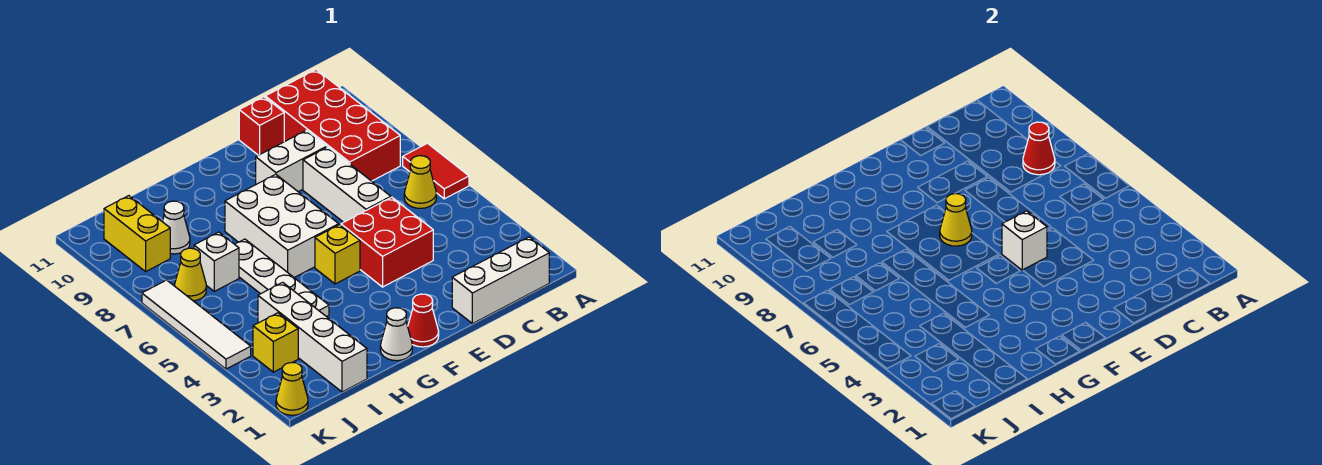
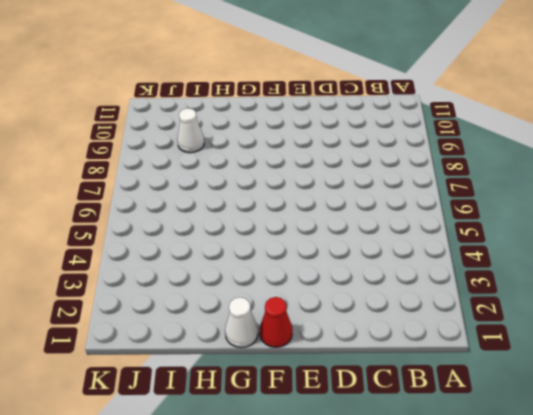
none -> red tile A6:A7 level 1
none -> white brick B1:D1 level 1
none -> yellow cone B6 level 1

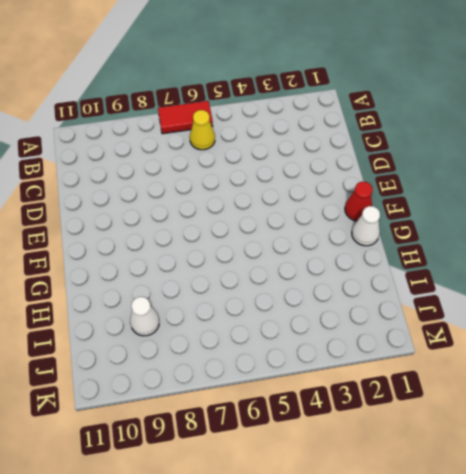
none -> white brick B1:D1 level 1
none -> red brick B8:C11 level 1
none -> red brick D4:E5 level 1

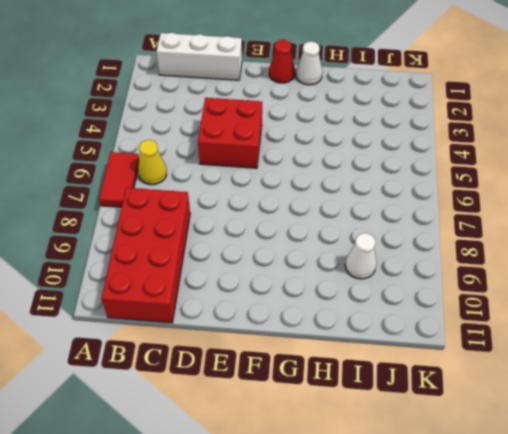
none -> white brick D6:D8 level 1
none -> white brick D9:E9 level 1
none -> red brick D11 level 1

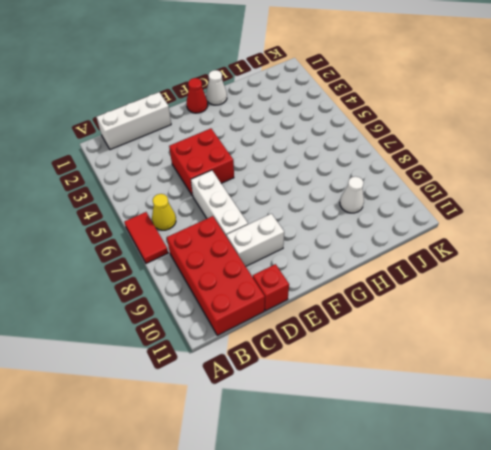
none -> yellow brick F5 level 1
none -> white brick F6:G8 level 1
none -> white plate H4:H7 level 1

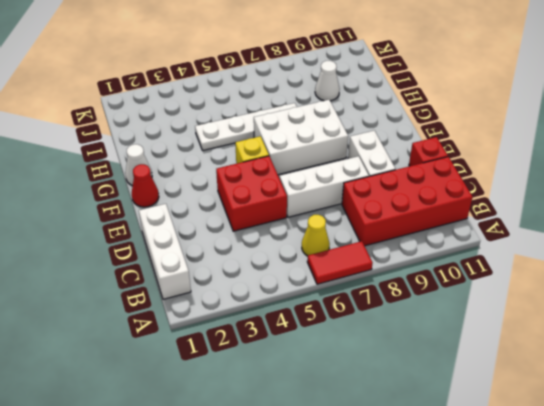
none -> white brick I1:I4 level 1
none -> white brick I7 level 1
none -> yellow brick J3 level 1

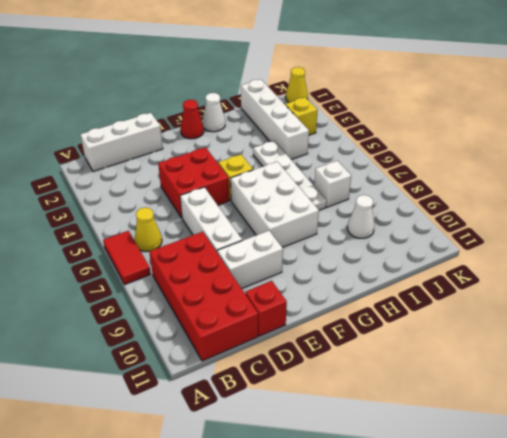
none -> yellow cone J7 level 1
none -> yellow brick J9:J10 level 1
none -> white tile K4:K7 level 1

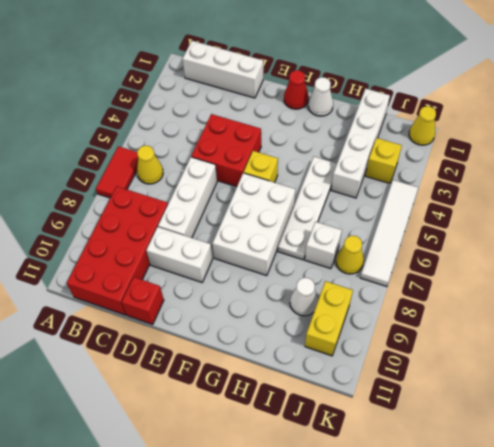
none -> red cone B8 level 2
none -> white brick E5 level 2
none -> yellow cone F7 level 2

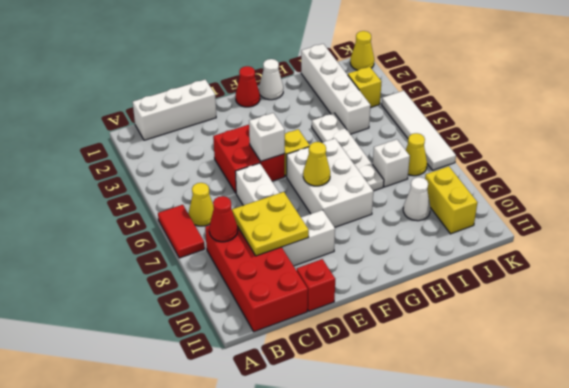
yellow plate C8:D9 level 2 -> none

